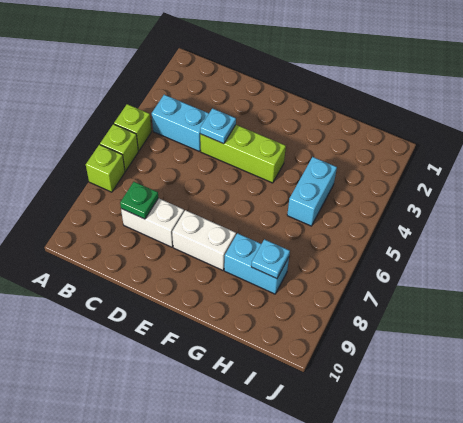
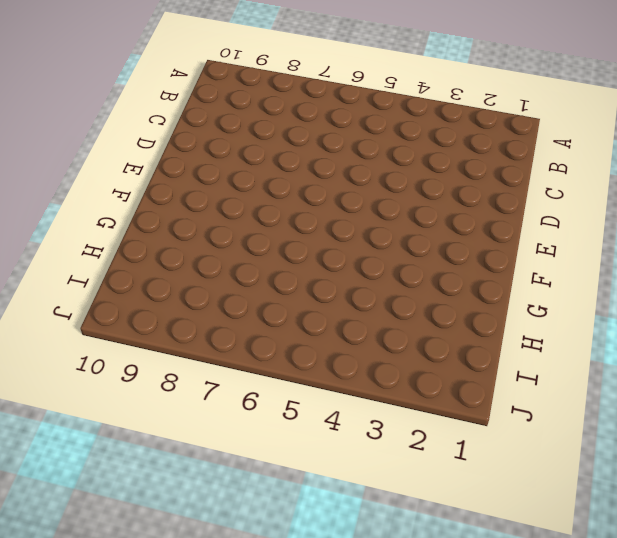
none -> lime brick A5 level 1
none -> lime brick A6 level 1
none -> lime brick A7 level 1

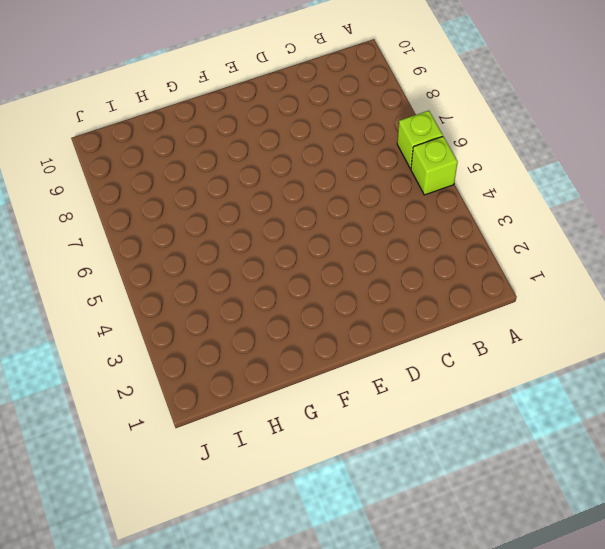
none -> lime brick A7 level 1
none -> cyan brick B4:C4 level 1
none -> white brick C8:D8 level 1

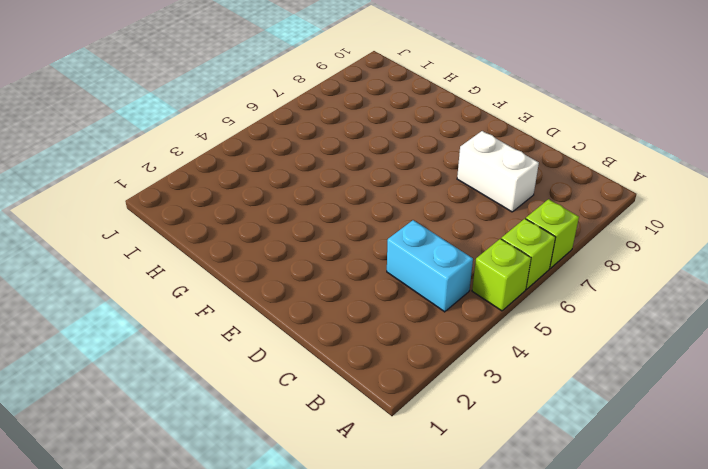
none -> lime brick D4:F4 level 1
none -> white brick E8:F8 level 1
none -> cyan brick G8:H8 level 1

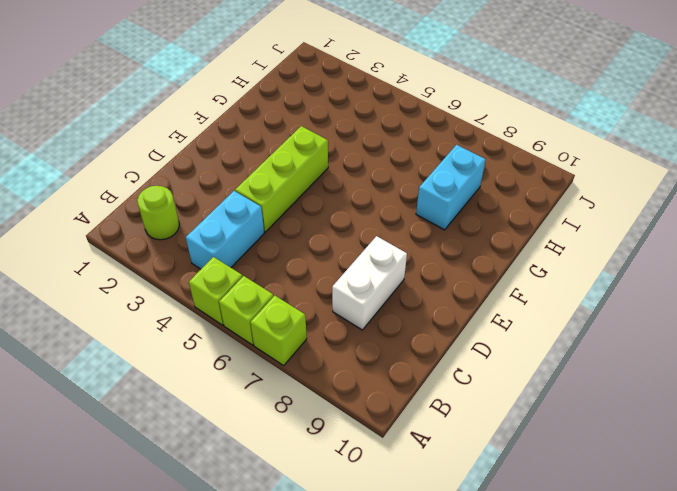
lime round brick B2 level 1 -> none
none -> white brick E8:F8 level 1
none -> cyan brick H4:H5 level 1
none -> green plate C8 level 2

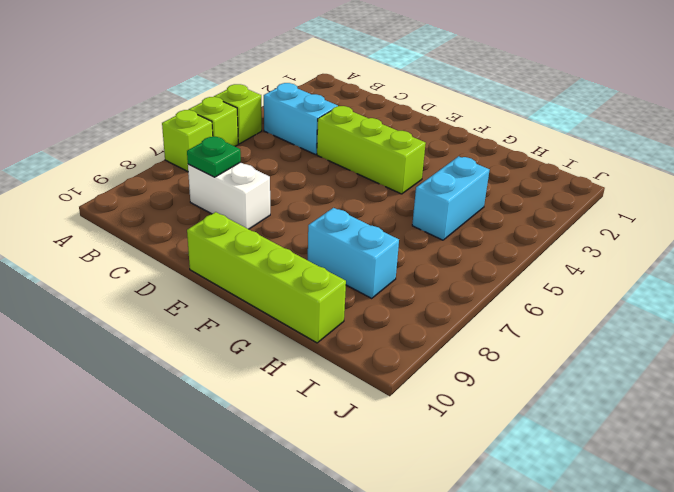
lime brick E10:H10 level 1 -> none
none -> white brick E8:F8 level 1
none -> cyan plate D4 level 2
none -> cyan plate H8 level 2

